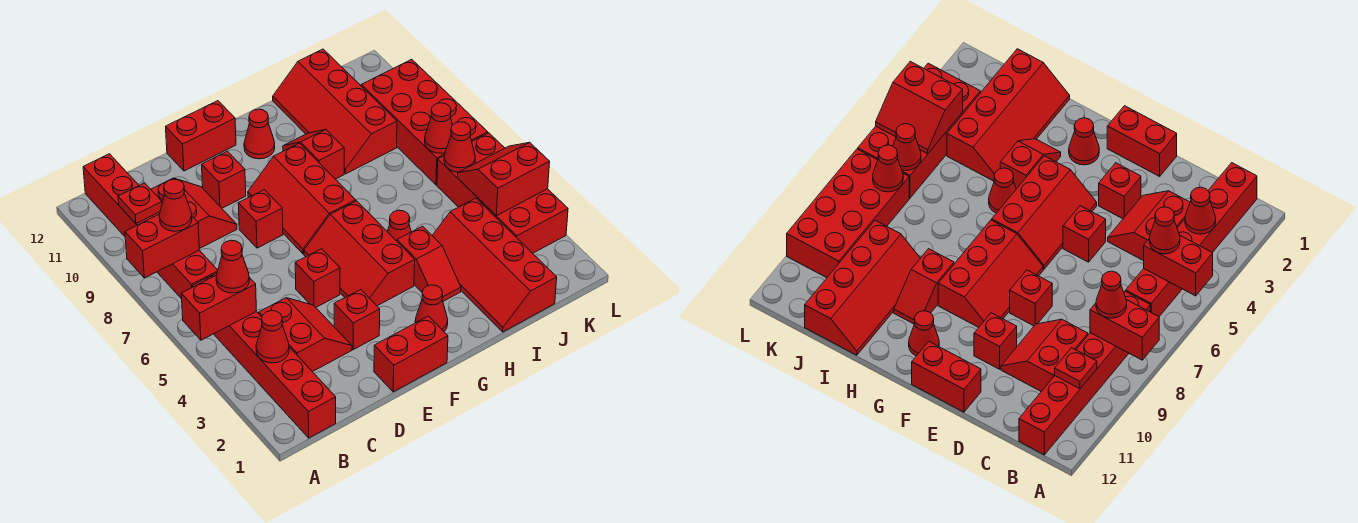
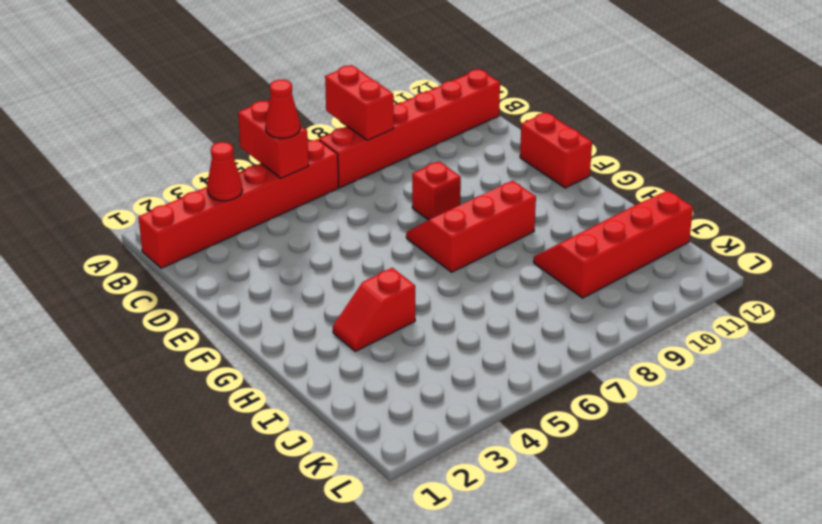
none -> red slope C3:D4 level 1 top C
none -> red slope C9:D10 level 1 top C
none -> red brick E1:F1 level 1
none -> red brick E3 level 1

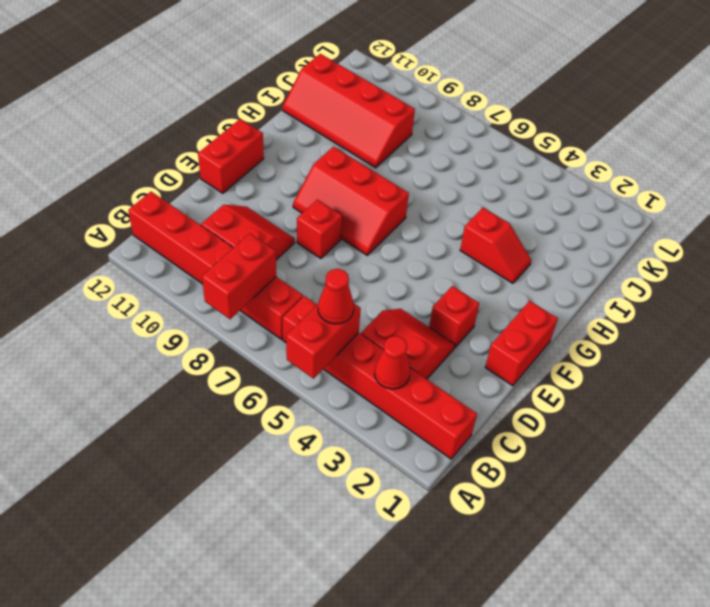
none -> red brick E5 level 1
none -> red brick E10 level 1
none -> red slope F4:G6 level 1 top G
none -> red cone G2 level 1

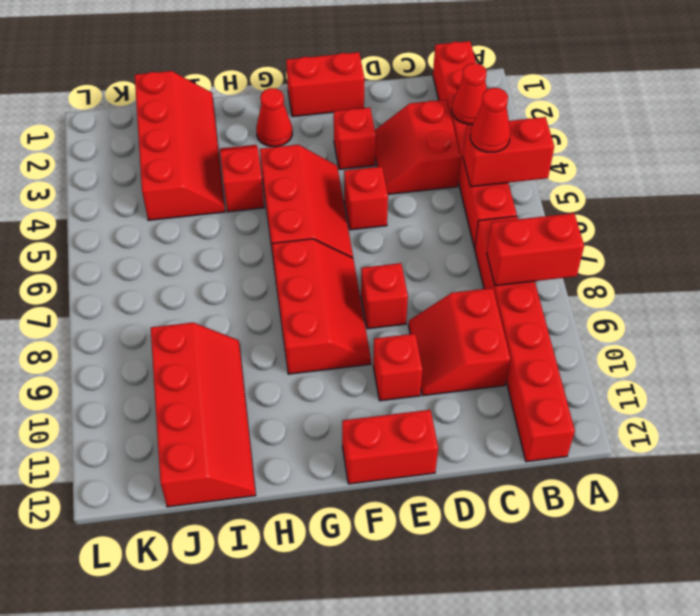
none -> red cone G11 level 1
none -> red cone H5 level 1
none -> red slope H9:H10 level 1 top 9
none -> red brick K3:L6 level 1

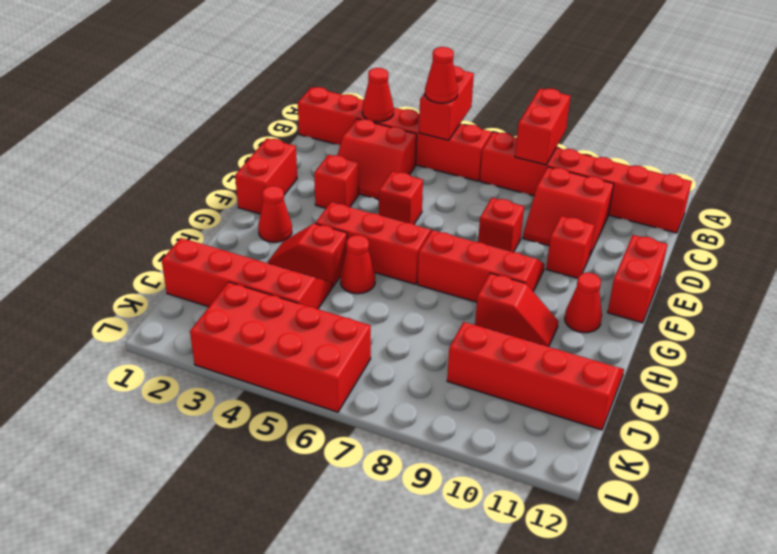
none -> red brick K7:L10 level 1
none -> red plate B10 level 2
none -> red slope K4:L5 level 2 top 4
none -> red cone K6 level 2

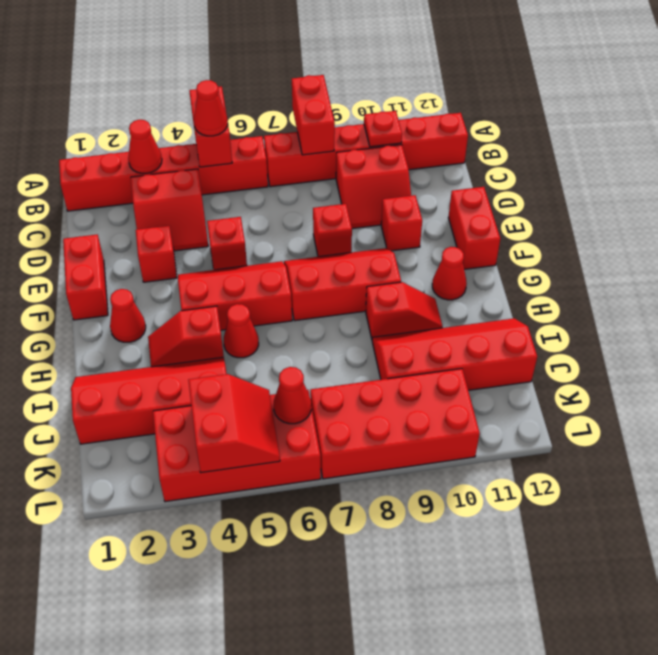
none -> red cone K7 level 2
none -> red cone B8 level 3

